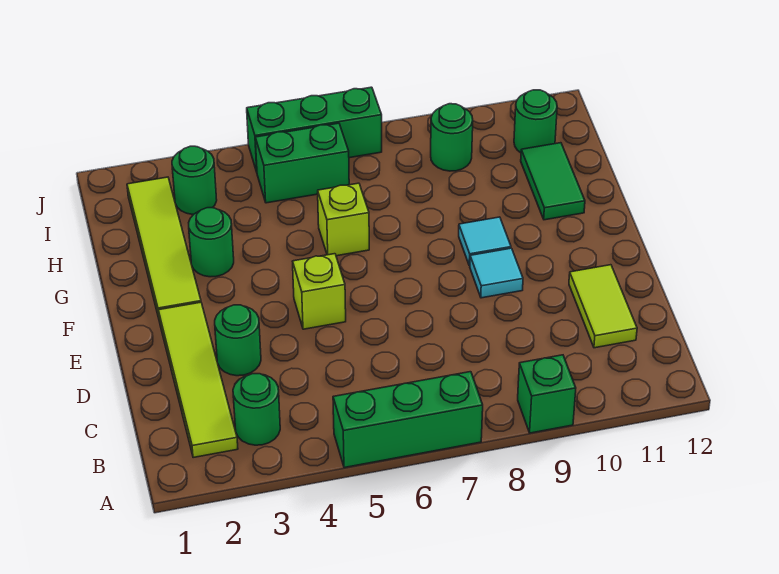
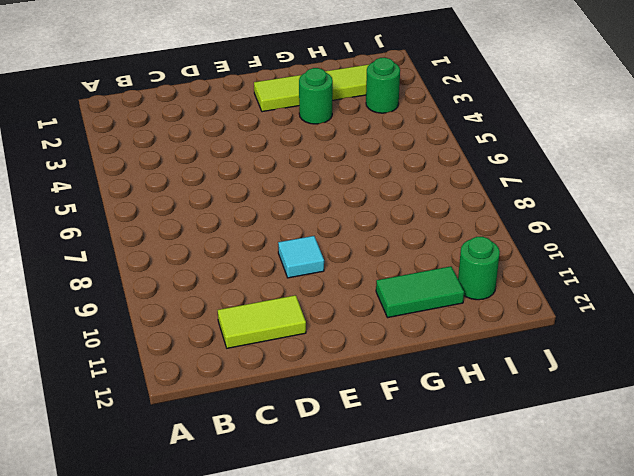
none -> green brick A5:A7 level 1
none -> green brick A9 level 1
none -> lime tile B2:E2 level 1

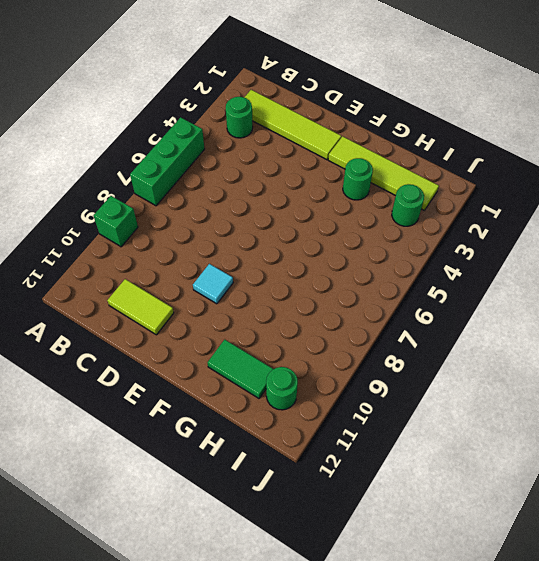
none -> green round brick D3 level 1
none -> lime brick E5 level 1
none -> cyan tile F9 level 1

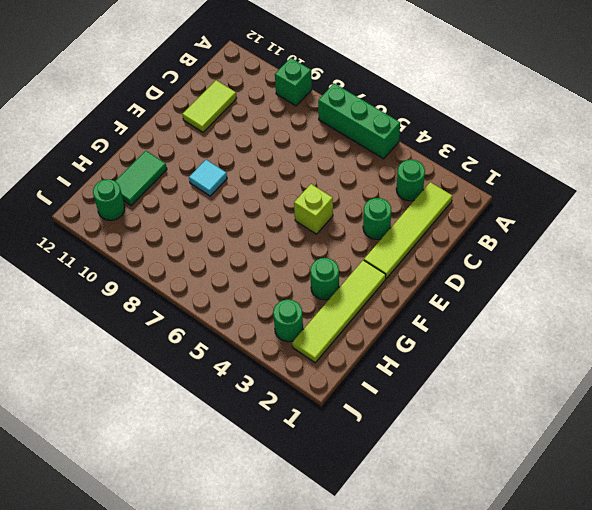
none -> cyan tile E9 level 1
none -> lime brick G6 level 1
none -> green brick I5:I6 level 1

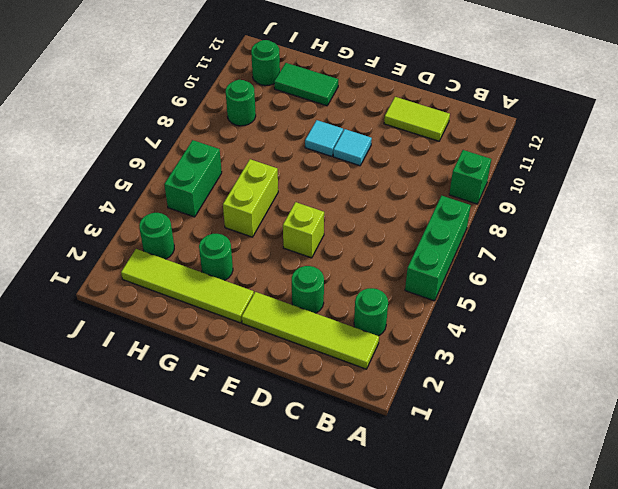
lime brick G5:G6 level 1 -> lime brick G6 level 1
none -> green brick J5:J7 level 1

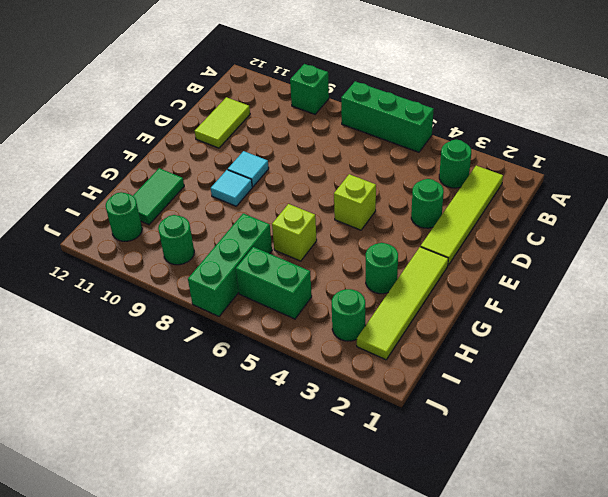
green brick H7:J7 level 1 -> green brick J5:J7 level 1

